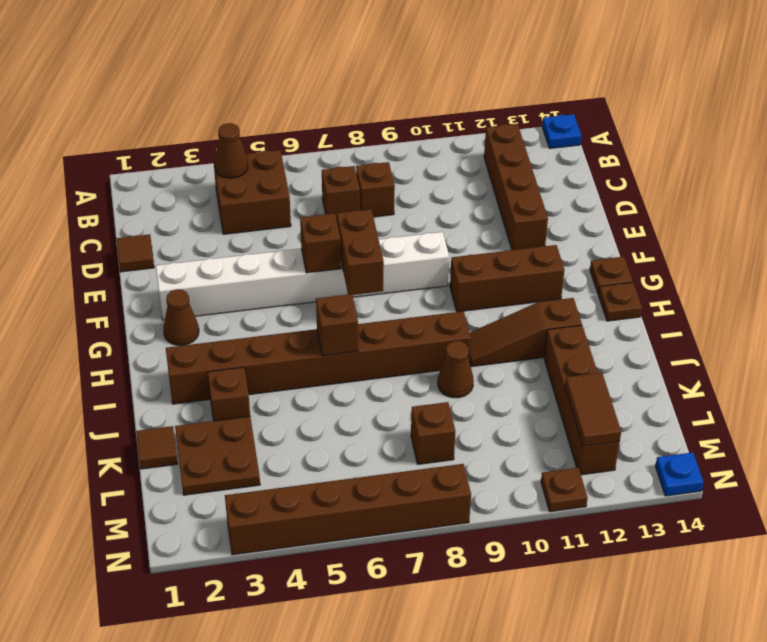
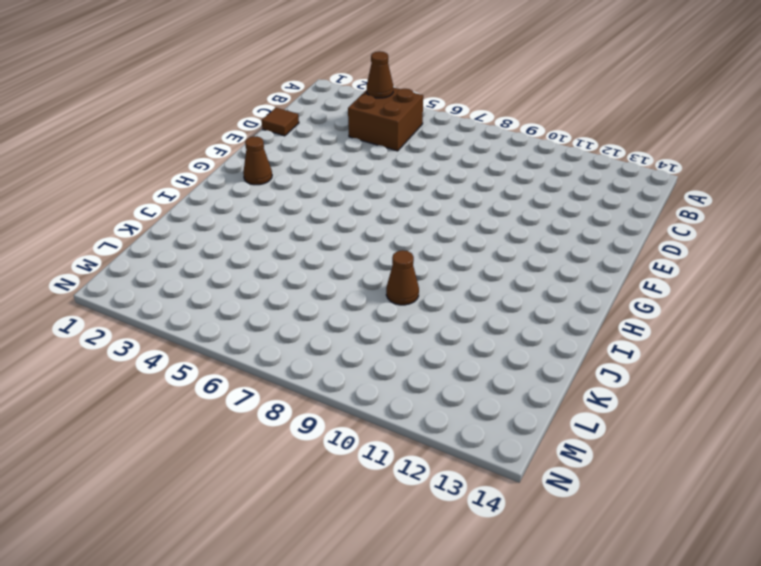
none -> blue plate A14 level 1
none -> brown brick B12:E12 level 1
none -> brown brick C7 level 1

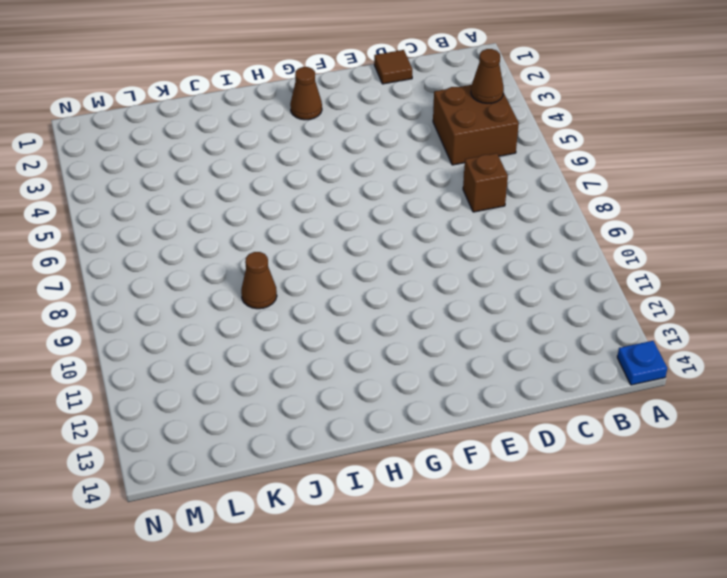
none -> brown brick B12:E12 level 1
none -> brown brick C8 level 1
none -> white brick F2:F9 level 1

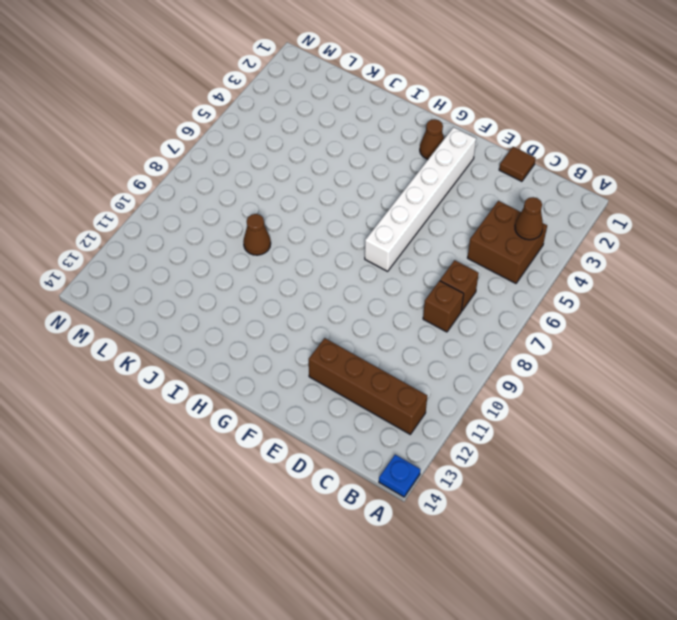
white brick F2:F7 level 1 -> white brick F2:F9 level 1
none -> brown brick G10:G12 level 1
none -> brown plate G14 level 1
none -> brown plate H14 level 1

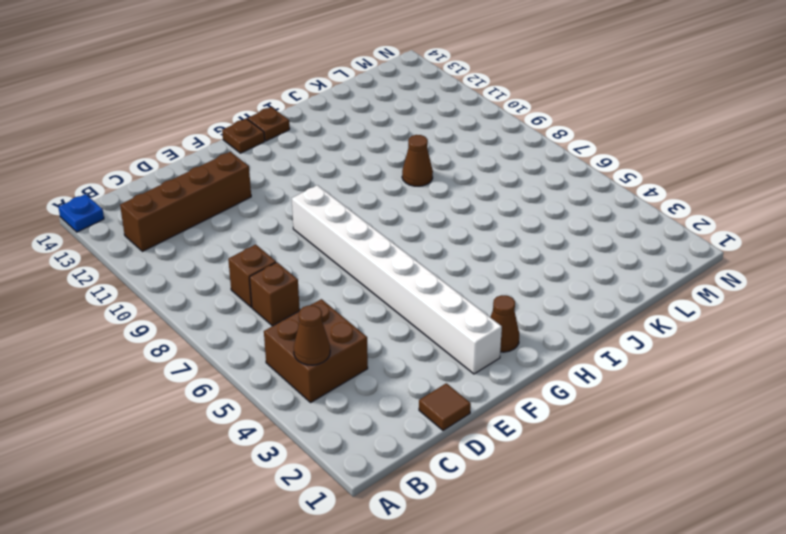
none -> brown brick G10:G12 level 1
none -> brown brick I2:I9 level 1
none -> brown slope I10:I12 level 1 top 12

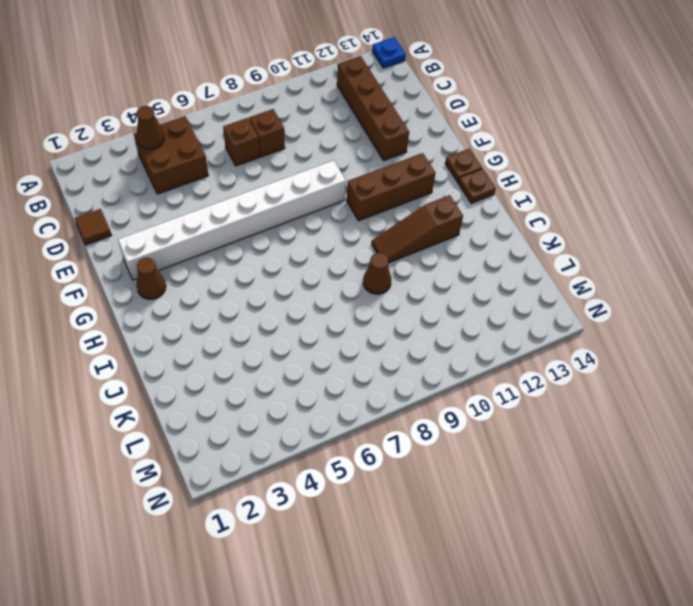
none -> brown brick I2:I9 level 1
none -> brown brick J3 level 1
none -> brown brick J12:M12 level 1

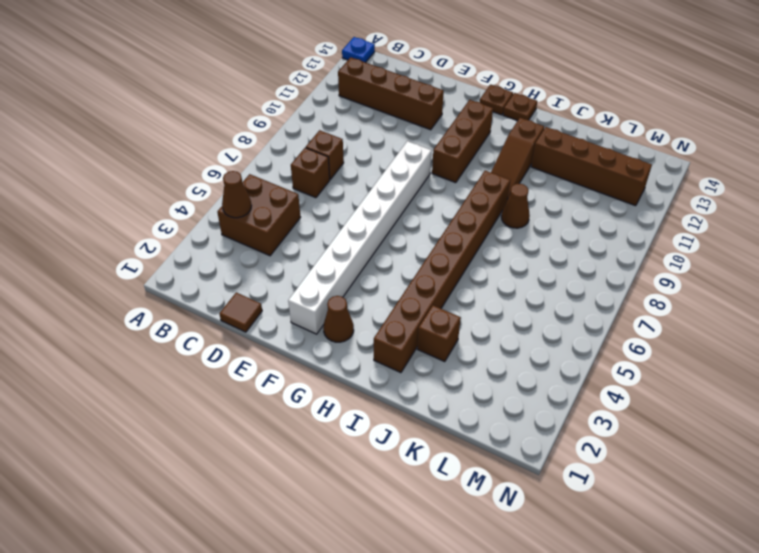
none -> brown tile K1 level 1
none -> brown plate K2:L3 level 1
none -> brown brick L8 level 1

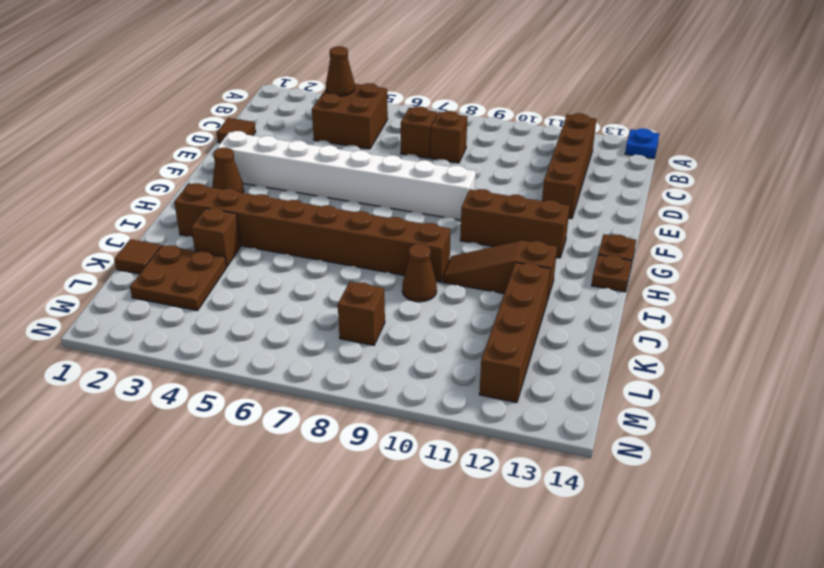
none -> brown brick N3:N8 level 1
none -> brown plate N11 level 1
none -> blue plate N14 level 1

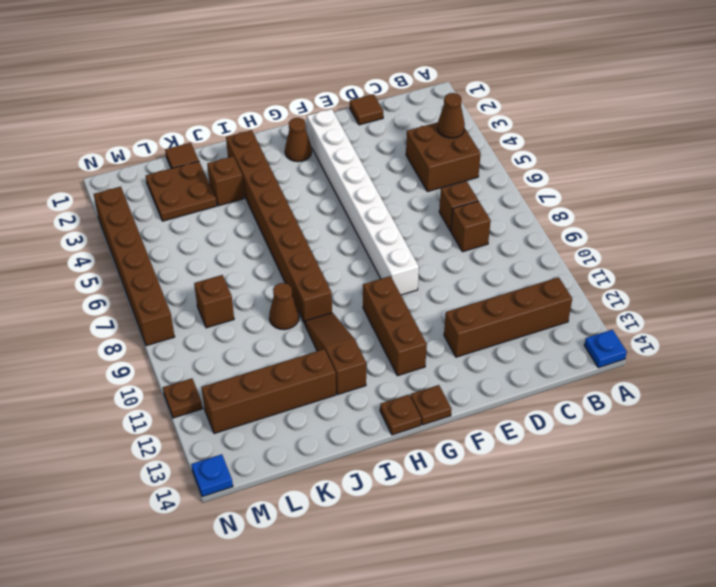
none -> brown brick F6 level 2
none -> brown brick F7:G7 level 2
none -> brown brick I6 level 2

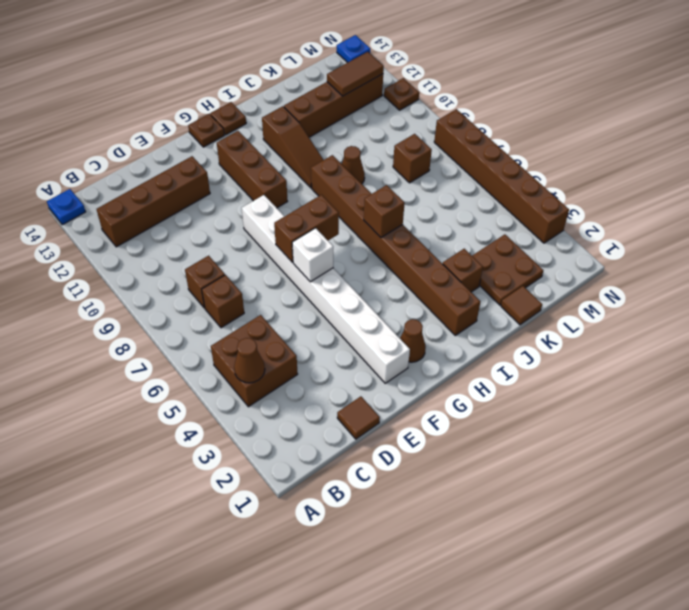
white brick F6 level 2 -> brown brick F6 level 2

